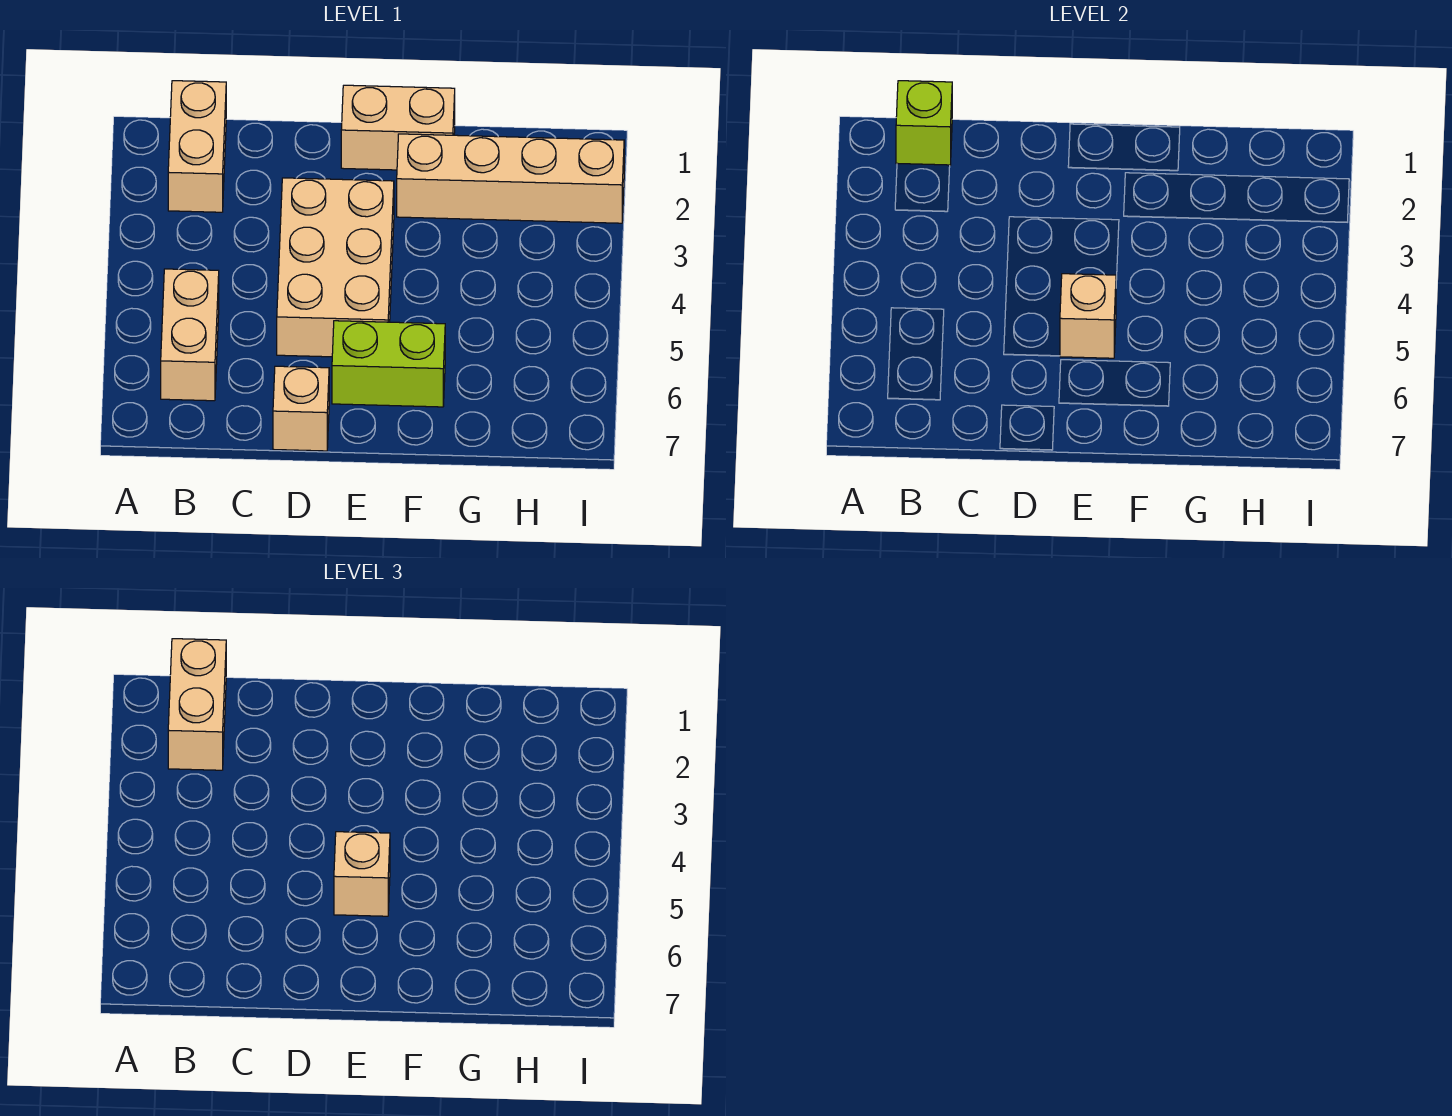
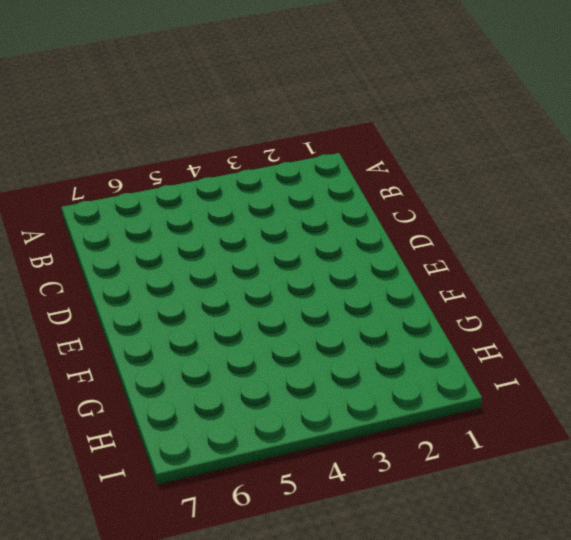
none -> tan brick B1:B2 level 1
none -> tan brick B5:B6 level 1

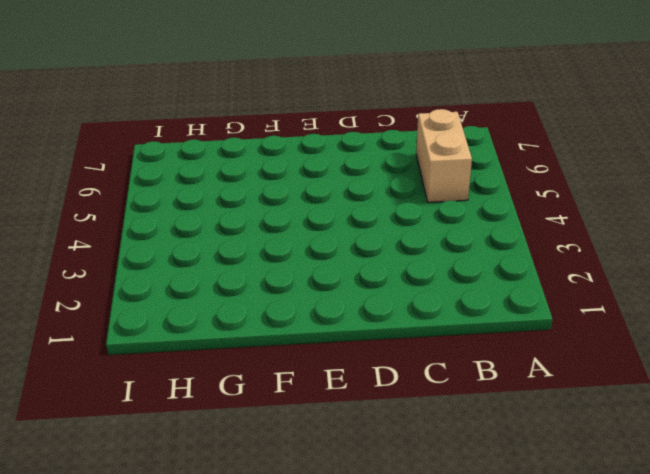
none -> tan brick B1:B2 level 1
none -> tan brick D3:E5 level 1

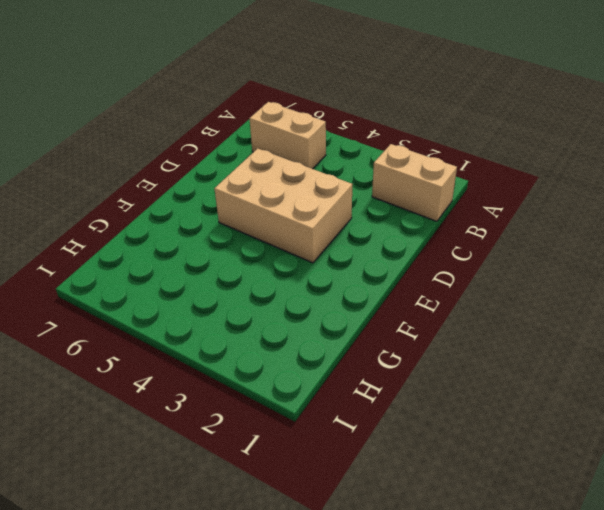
none -> tan brick D7 level 1
none -> tan brick E1:F1 level 1

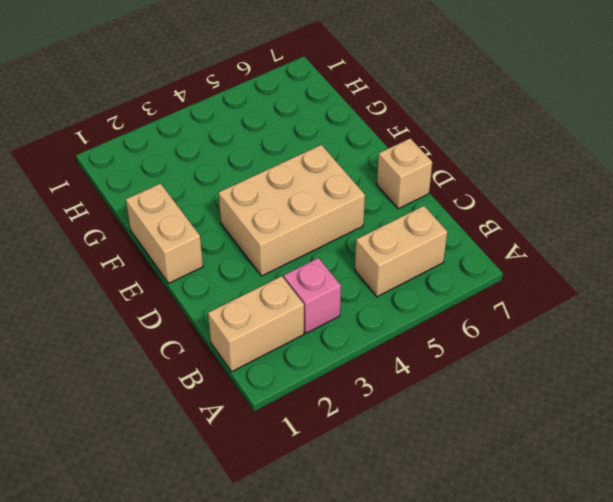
pink brick B3 level 1 -> none
none -> lime brick E6:F6 level 1
none -> tan brick F2:I2 level 1

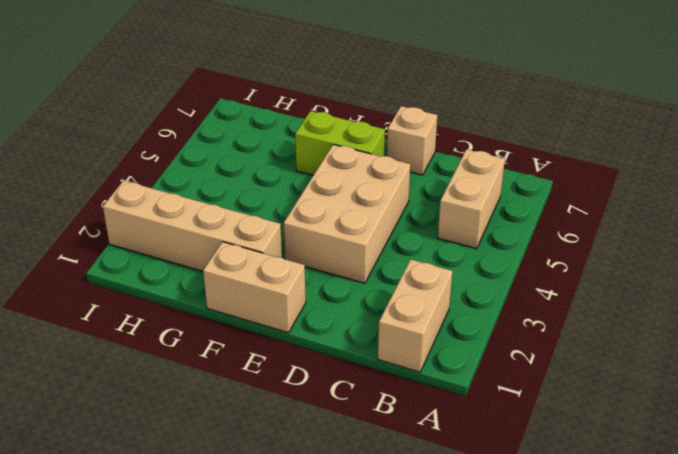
none -> lime brick B1 level 2
none -> tan brick E5 level 2

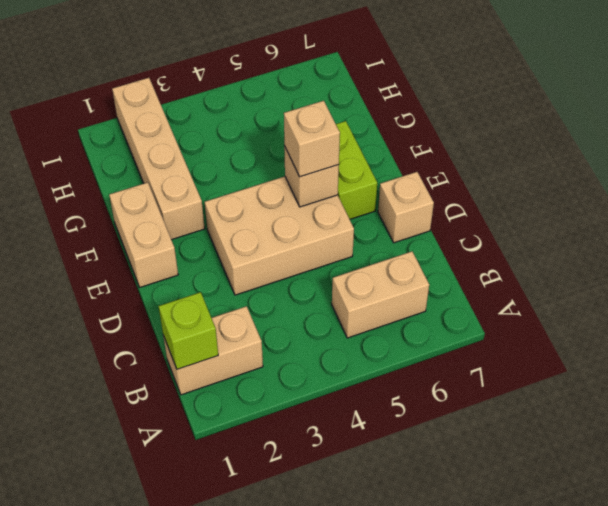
none -> tan brick B1:B2 level 3

